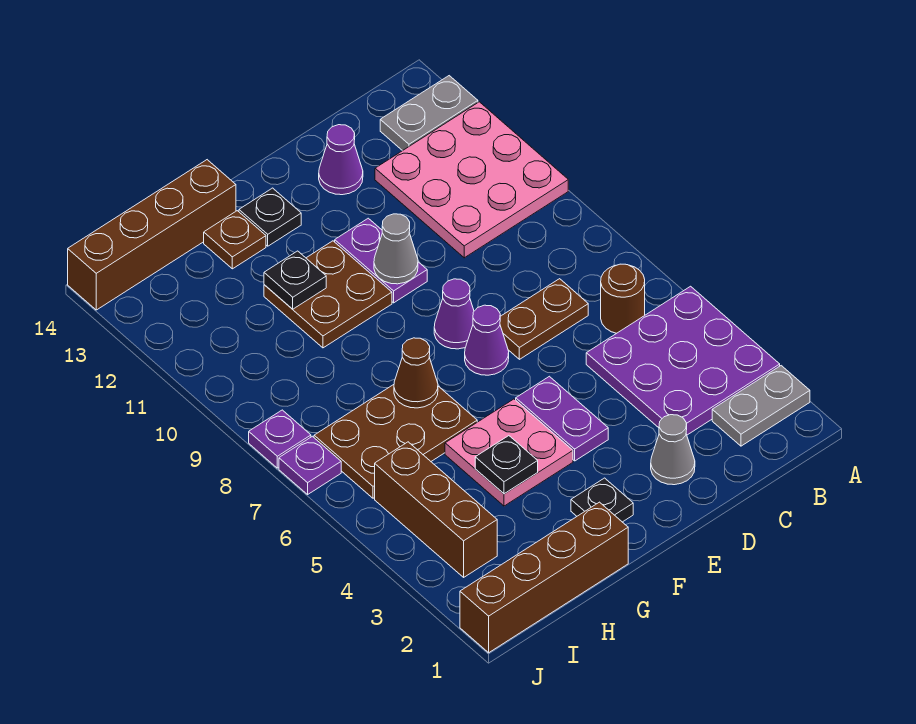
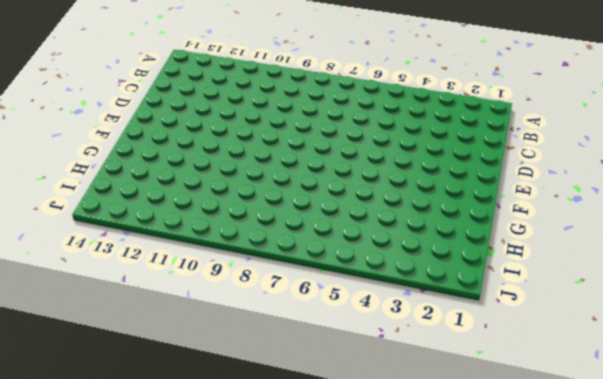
none -> grey plate A2:B2 level 1
none -> purple plate A3:C5 level 1
none -> pink plate A10:C12 level 1

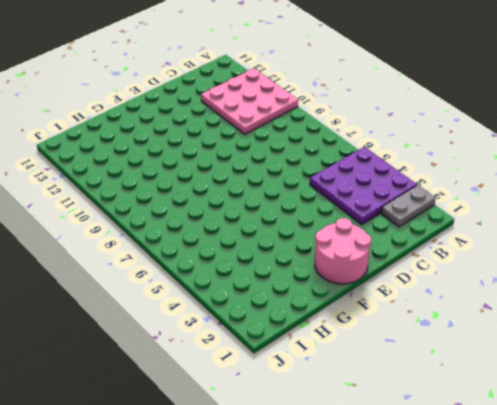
pink round brick E1:F2 level 1 -> black plate F2 level 1
none -> grey plate A13:B13 level 1
none -> brown round brick B6 level 1
none -> brown plate C7:D7 level 1

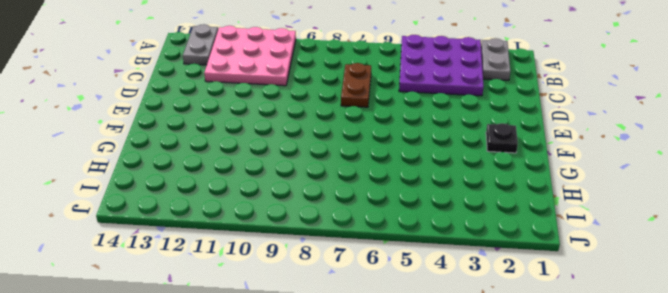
none -> brown round brick B6 level 1
none -> grey cone D2 level 1
none -> purple cone D13 level 1

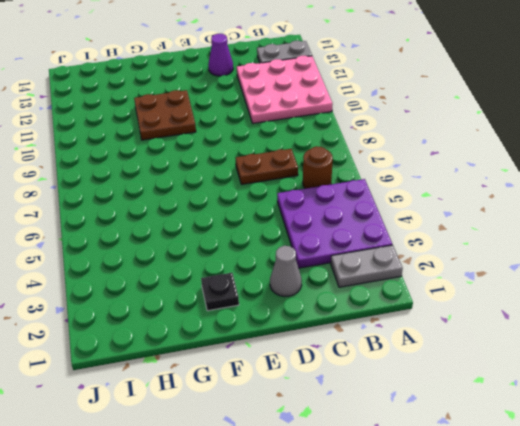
none -> purple plate E4:E5 level 1
none -> purple cone E7 level 1
none -> purple cone E8 level 1

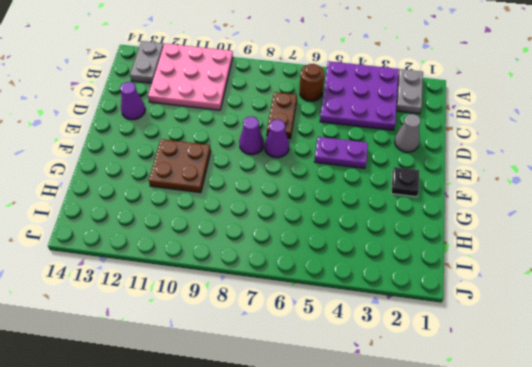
none -> purple plate E10:E11 level 1
none -> pink plate F4:G5 level 1
none -> black plate F13 level 1

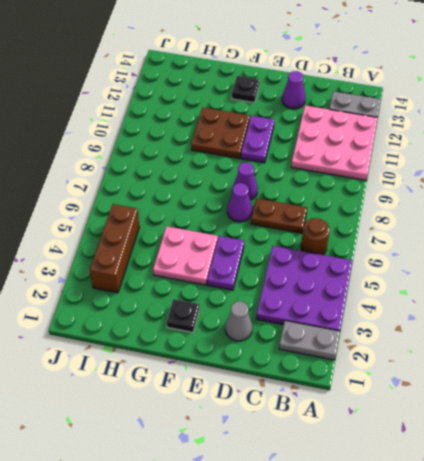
none -> brown brick G1:J1 level 1
none -> brown plate G6:I7 level 1
none -> brown plate G13 level 1

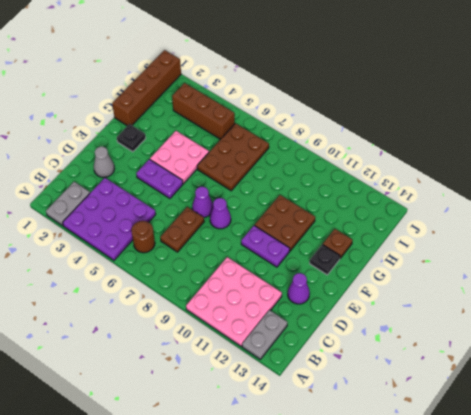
none -> brown brick G14:J14 level 1
none -> purple plate J7 level 1
none -> purple plate J8 level 1

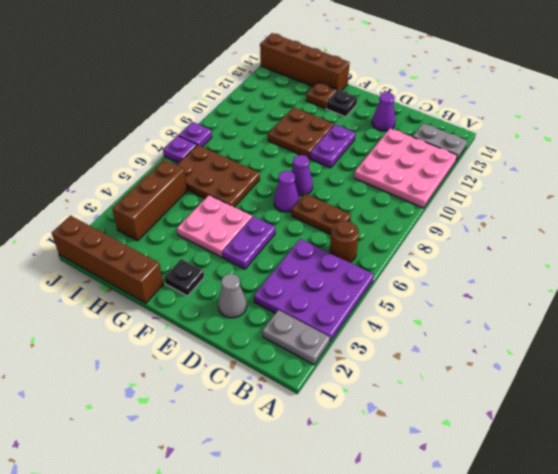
none -> grey cone E10 level 2
none -> black plate G4 level 2
none -> brown cone G7 level 2

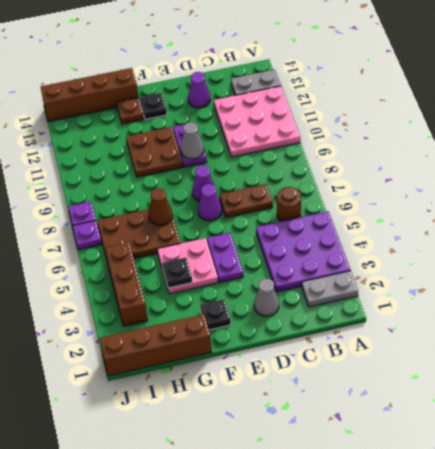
none -> black plate G11 level 2

